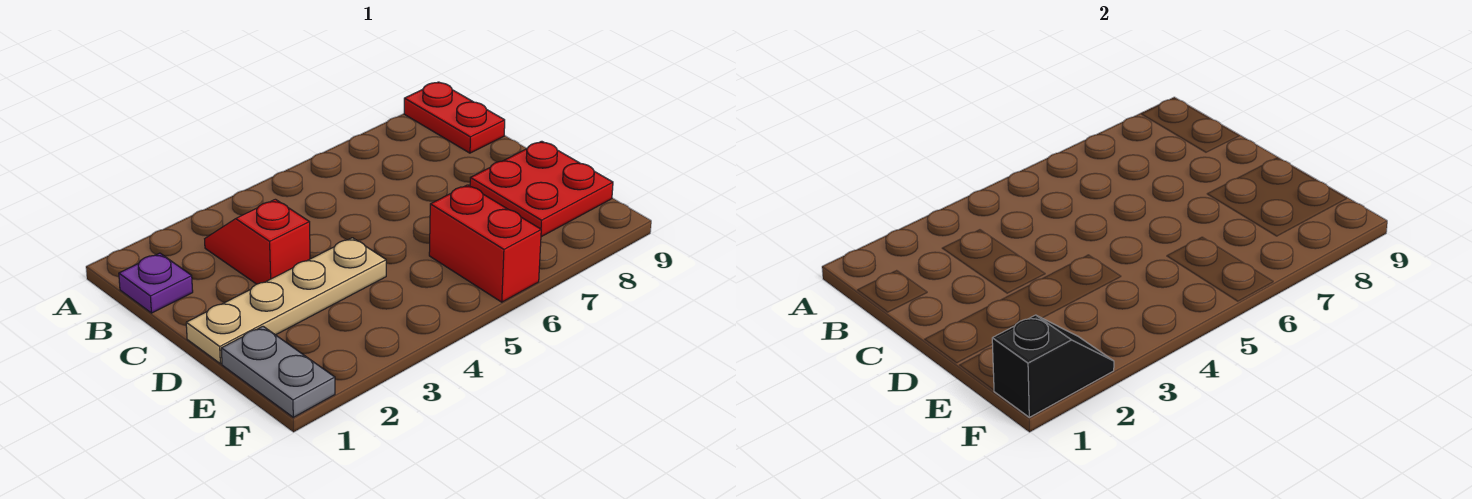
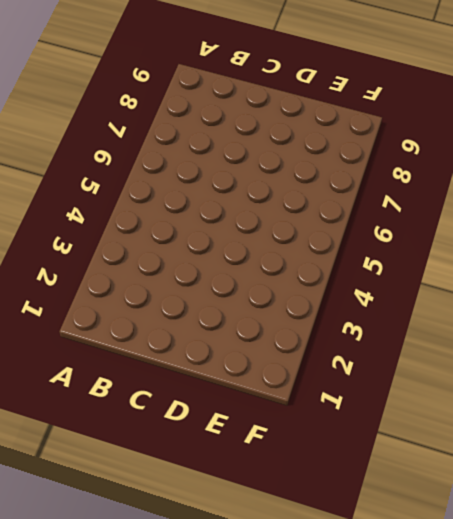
none -> red plate A9:B9 level 1
none -> purple plate B1 level 1

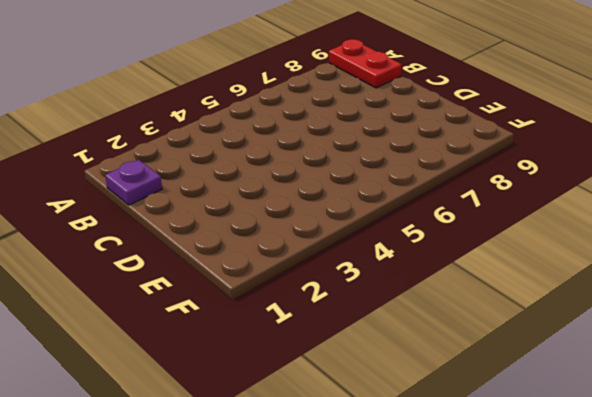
none -> red slope B3:C3 level 1 top C
none -> tan plate D1:D4 level 1

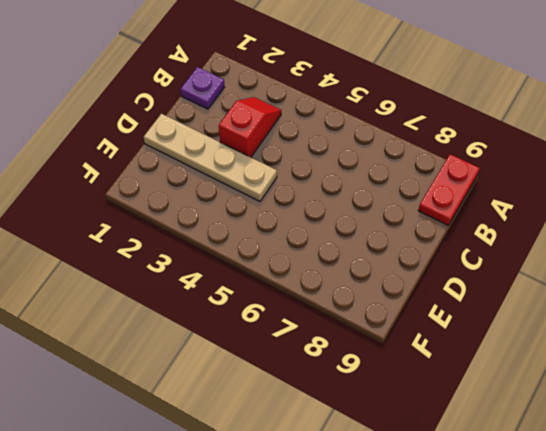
none -> red plate D8:E9 level 1
none -> grey plate E1:F1 level 1

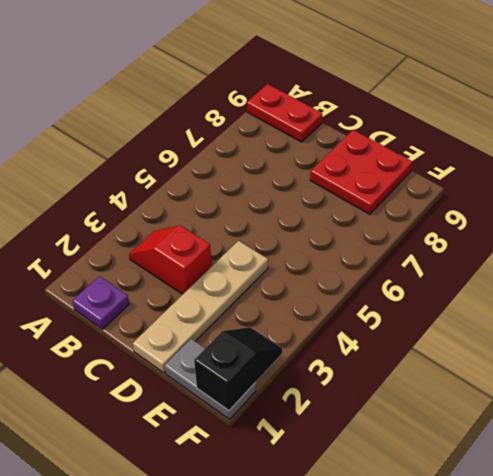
none -> red brick E6:F6 level 1

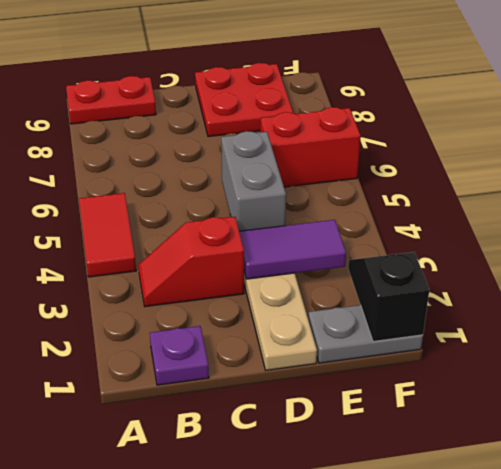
red tile A4:A5 level 1 -> none
purple tile D3:E3 level 2 -> none
grey brick D4:D5 level 2 -> none

